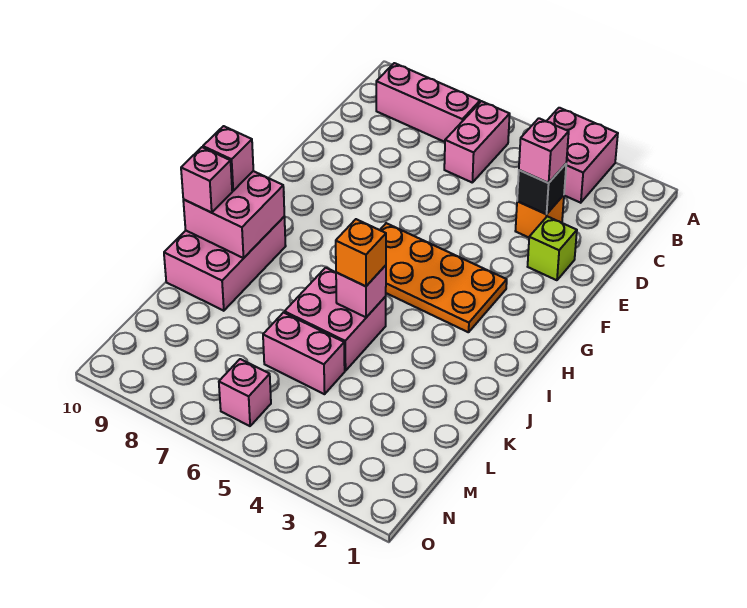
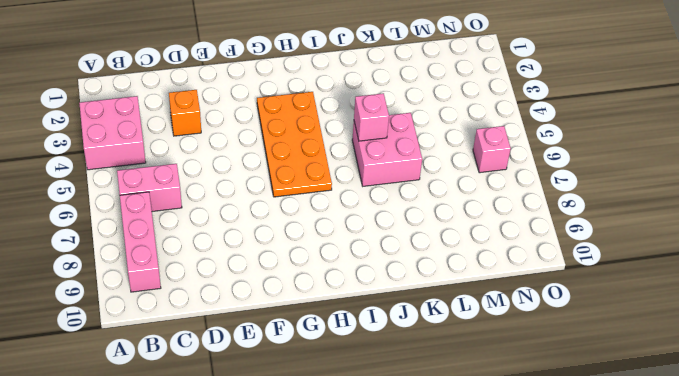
none -> lime brick E2 level 1
none -> pink brick I9:K10 level 1
none -> pink brick L5:L6 level 1

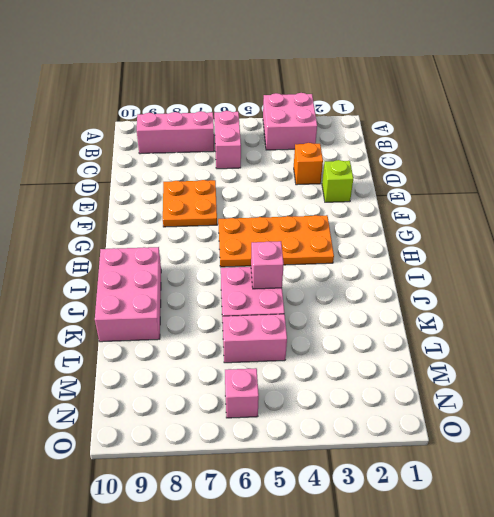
orange plate E7:F8 level 1 -> none
none -> black brick D3 level 2
none -> pink brick I9:J10 level 2
none -> pink brick D3 level 3

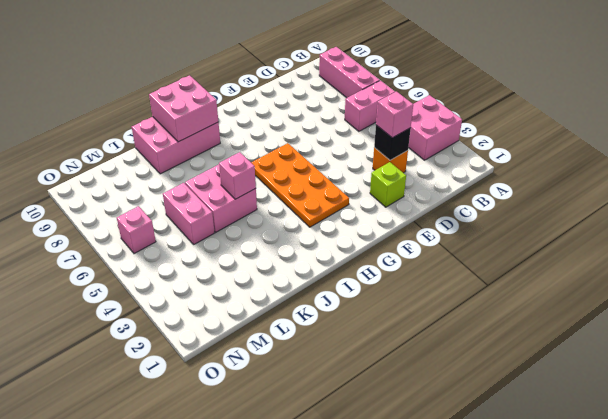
none -> pink brick I10 level 3
none -> orange brick J5 level 3
none -> pink brick J10 level 3

